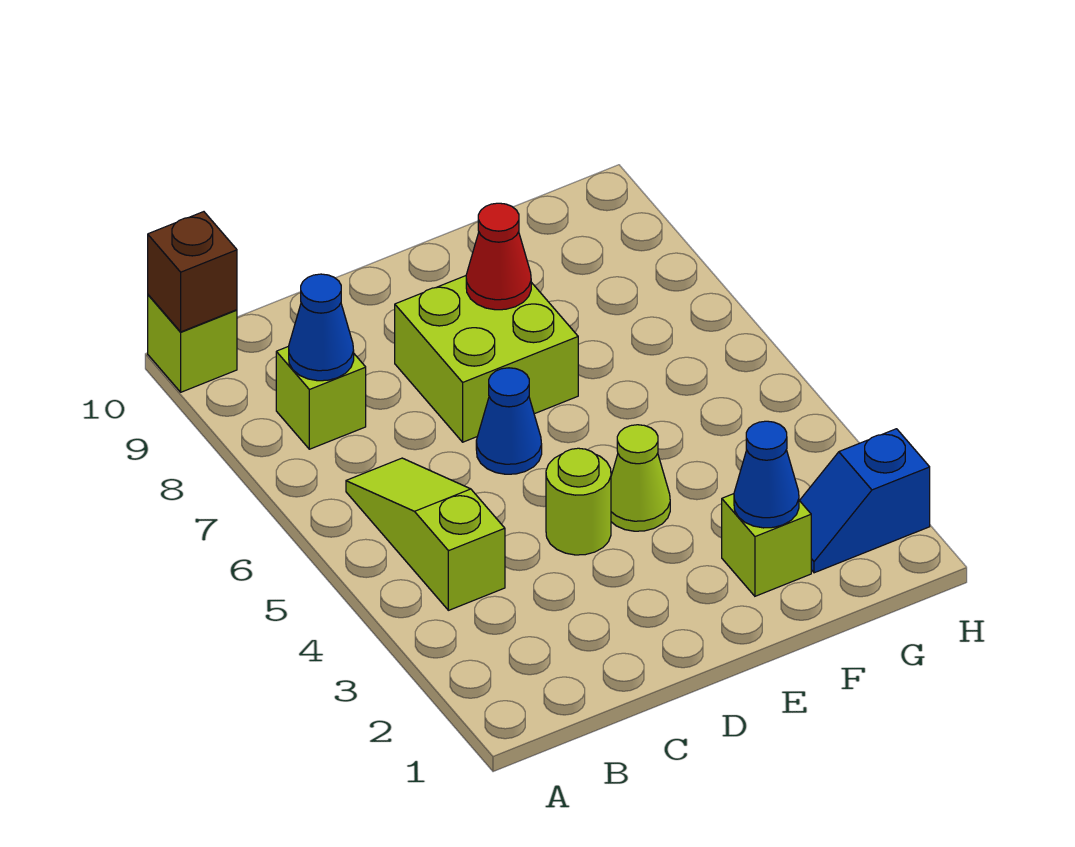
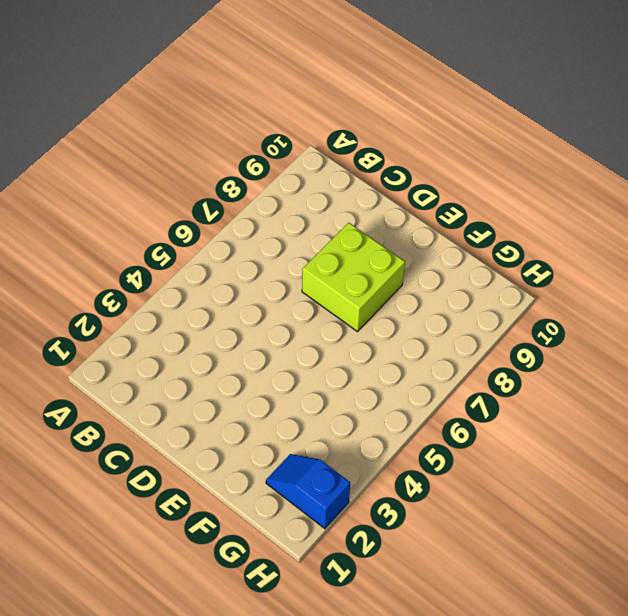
none -> lime brick A10 level 1
none -> lime slope B4:B6 level 1 top 4
none -> lime brick B8 level 1

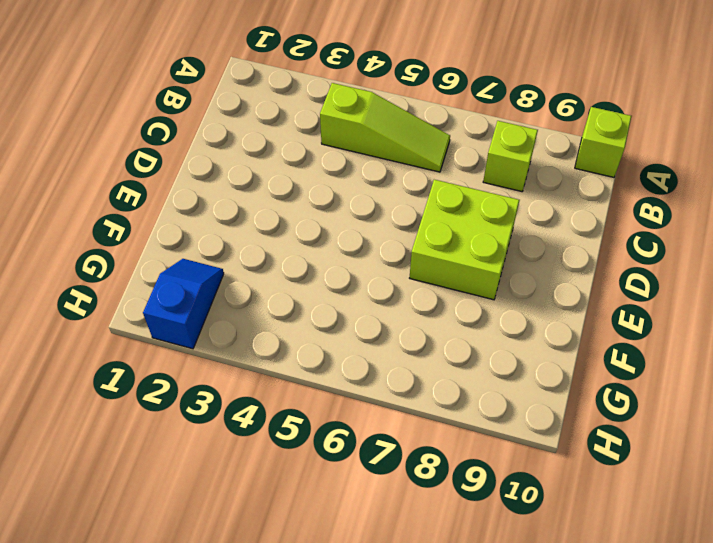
none -> lime round brick D4 level 1
none -> blue cone D6 level 1
none -> lime cone E4 level 1

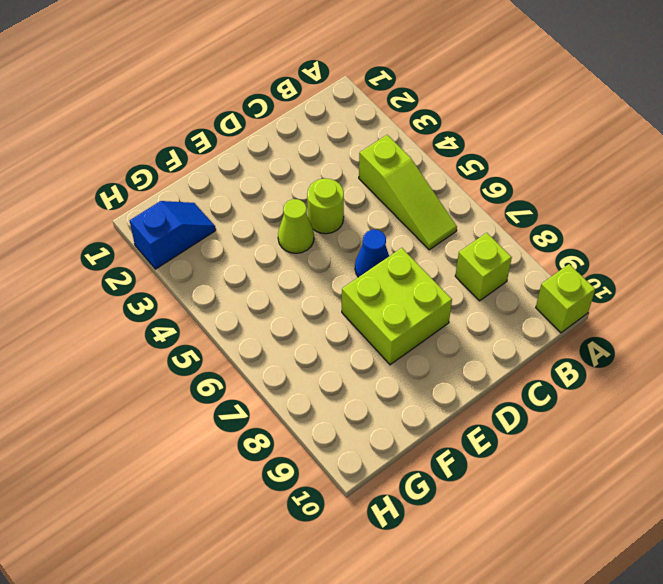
none -> lime brick F2 level 1
none -> brown brick A10 level 2
none -> blue cone B8 level 2

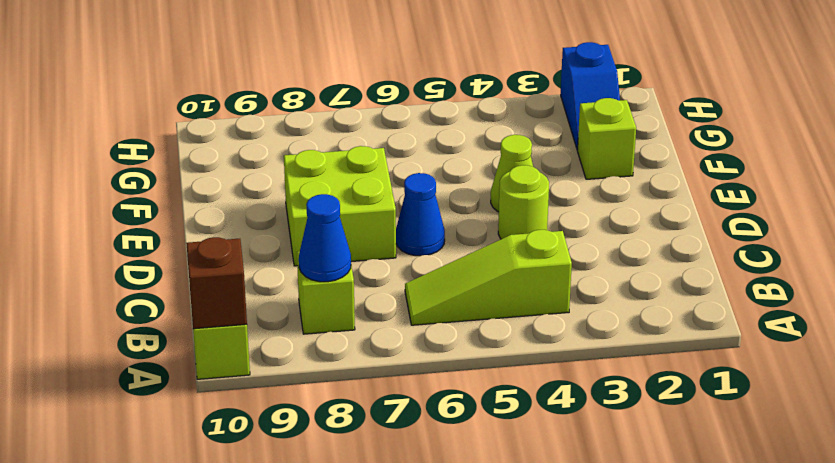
none -> red cone E8 level 2
none -> blue cone F2 level 2

